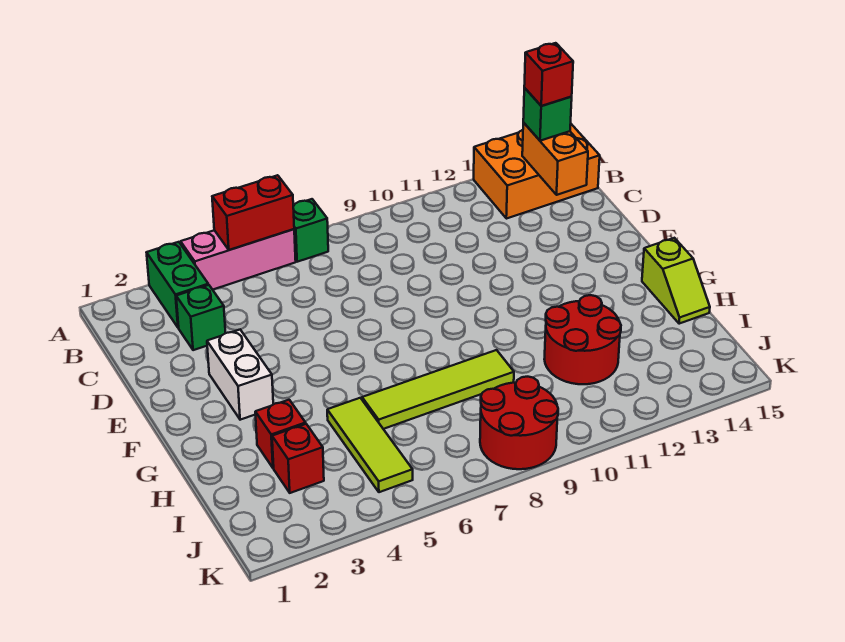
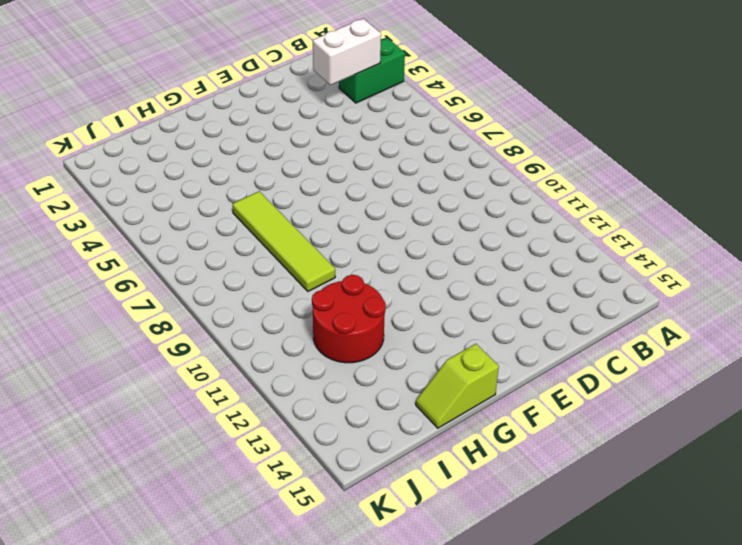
white brick B3:C3 level 2 -> white brick E3:F3 level 1
none -> pink brick A4:A6 level 1
none -> green brick A7 level 1
none -> orange brick A13:B15 level 1

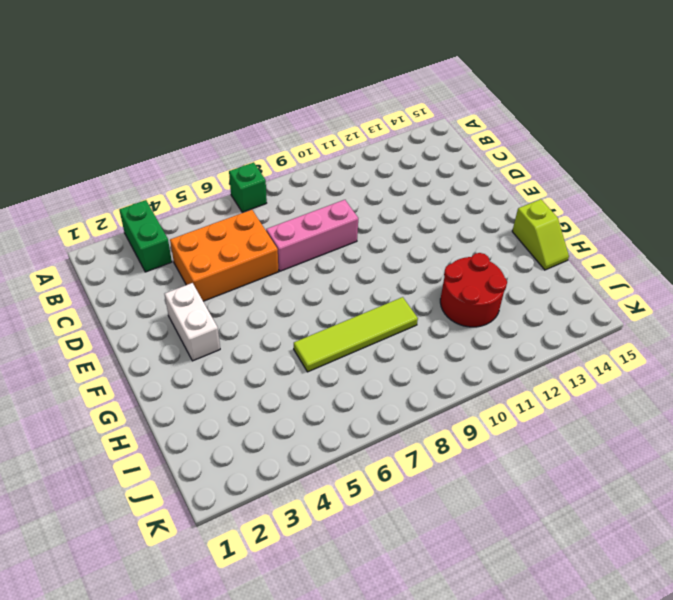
orange brick C4:D6 level 1 -> orange brick A13:B15 level 1
pink brick D7:D9 level 1 -> pink brick A4:A6 level 1
none -> green brick C3 level 1
none -> red brick H3 level 1
none -> lime tile H5:J5 level 1

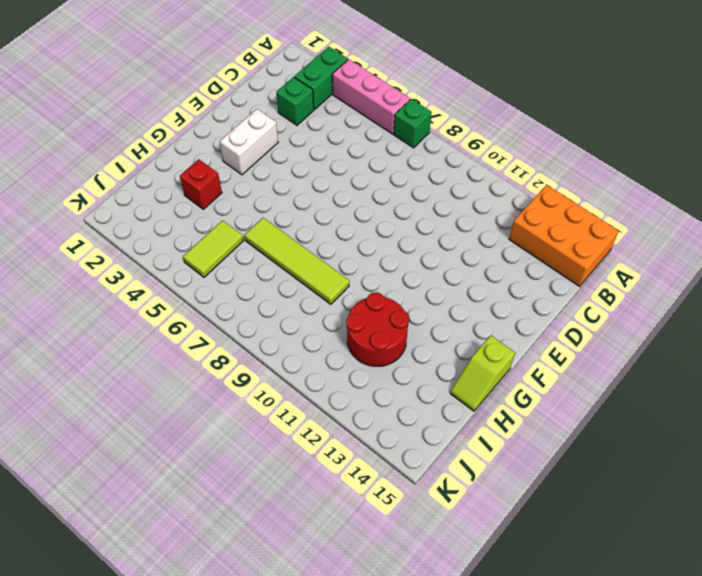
lime tile I5:J5 level 1 -> lime tile H5:J5 level 1
none -> red brick I3 level 1
none -> red round brick J8:K9 level 1
none -> red brick A5:A6 level 2

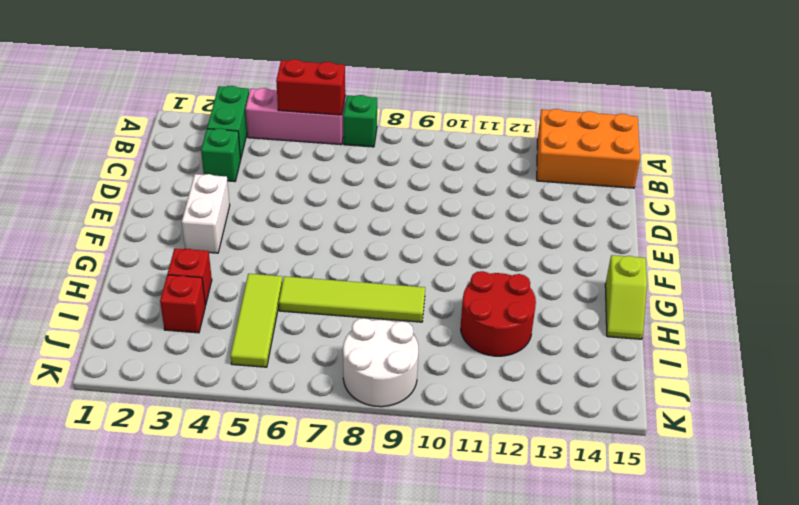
white round brick J8:K9 level 1 -> red round brick J8:K9 level 1
none -> orange brick B14:C14 level 2
none -> green brick B14 level 3
none -> red brick B14 level 4

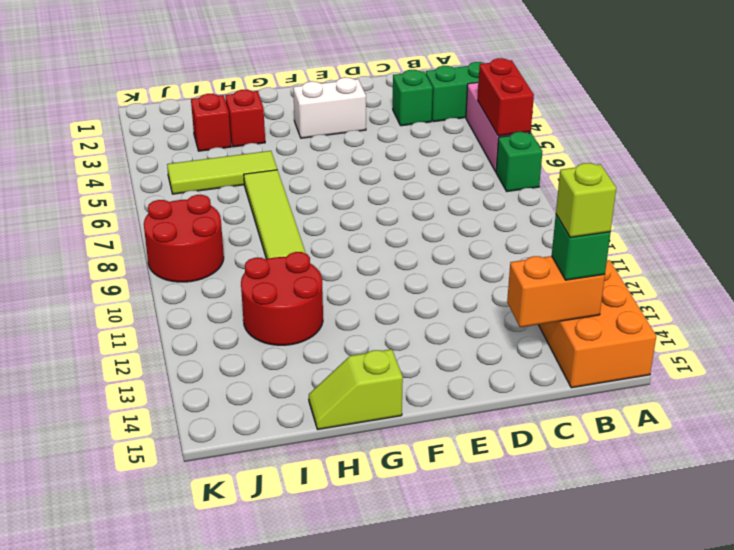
lime brick B14 level 4 -> red brick B14 level 4

